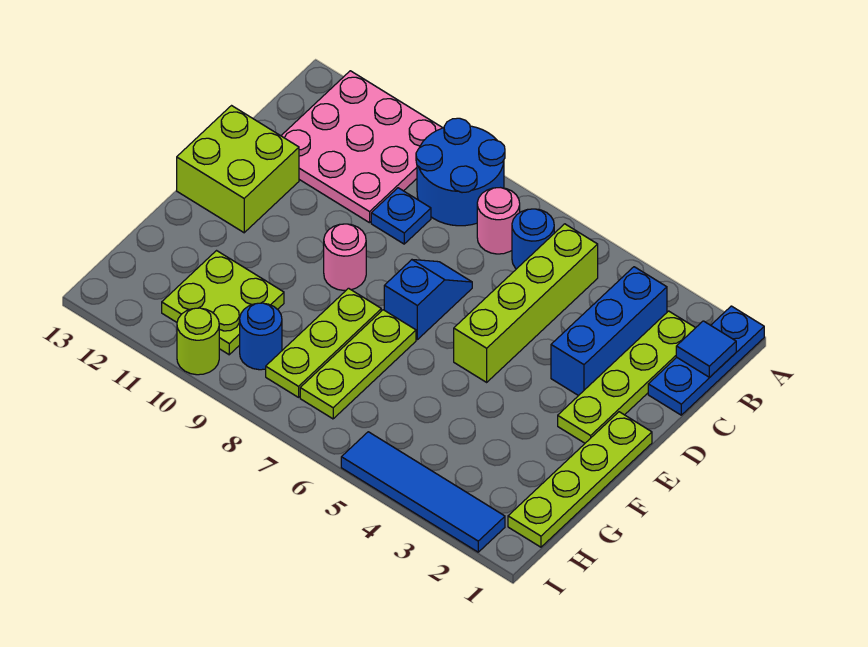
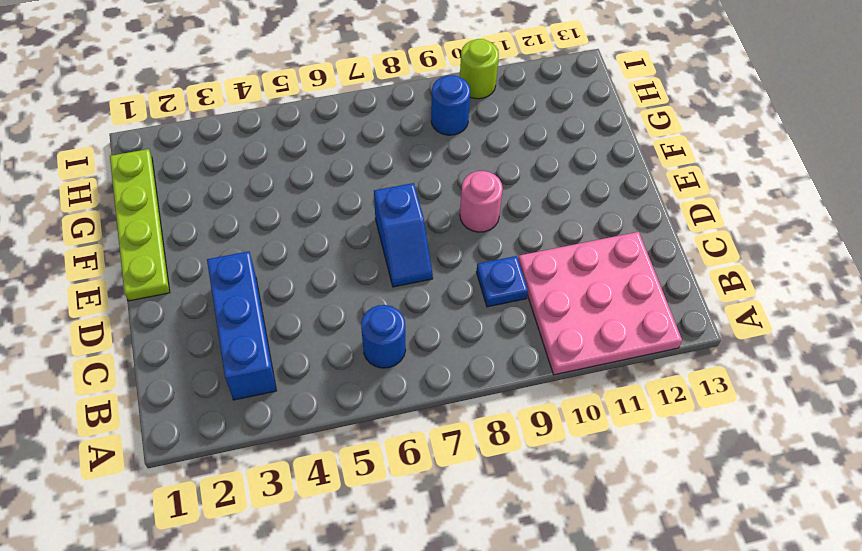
none -> blue plate A1:C1 level 1
none -> blue round brick A8:B9 level 1
none -> lime plate B2:E2 level 1

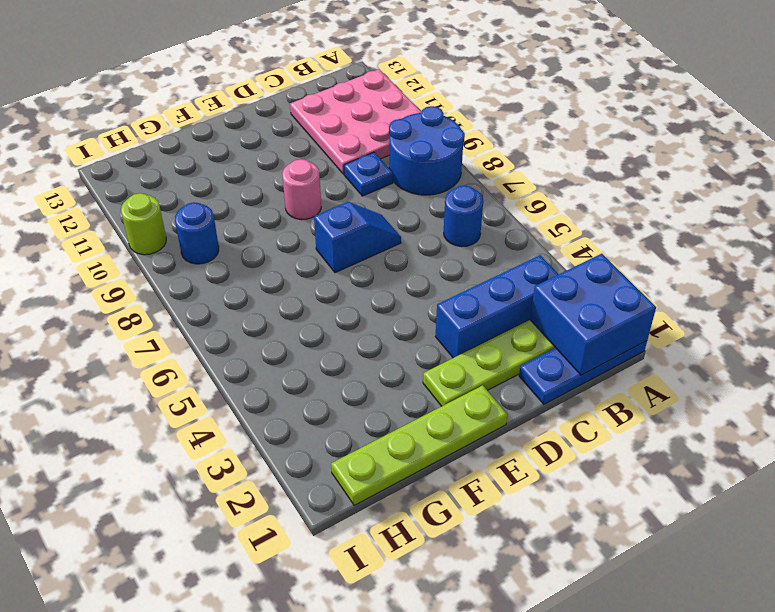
blue brick A1:B2 level 2 -> blue tile B1 level 2
none -> lime brick B5:E5 level 1
none -> pink round brick B7 level 1
none -> lime brick D12:E13 level 1

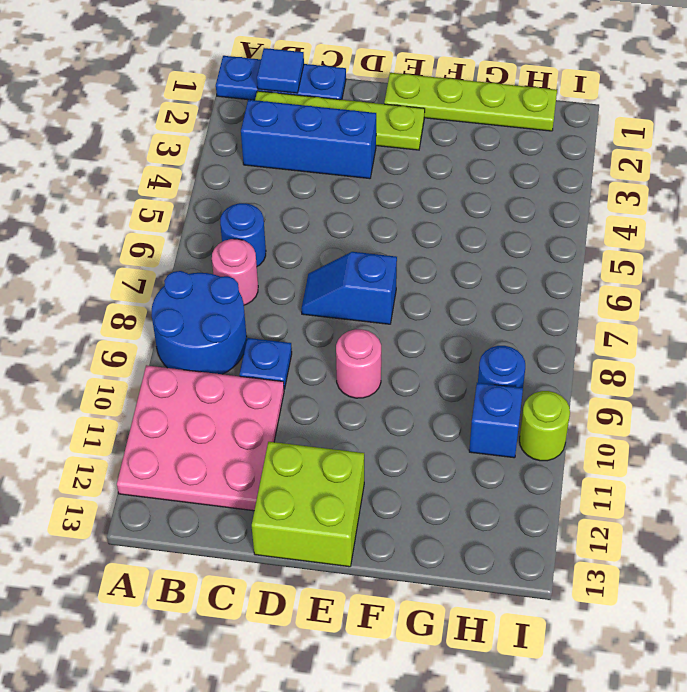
blue brick H10 level 1 -> lime plate G10:H11 level 1
none -> lime brick B5:E5 level 1
none -> lime plate F7:H7 level 1
none -> lime plate F8:H8 level 1

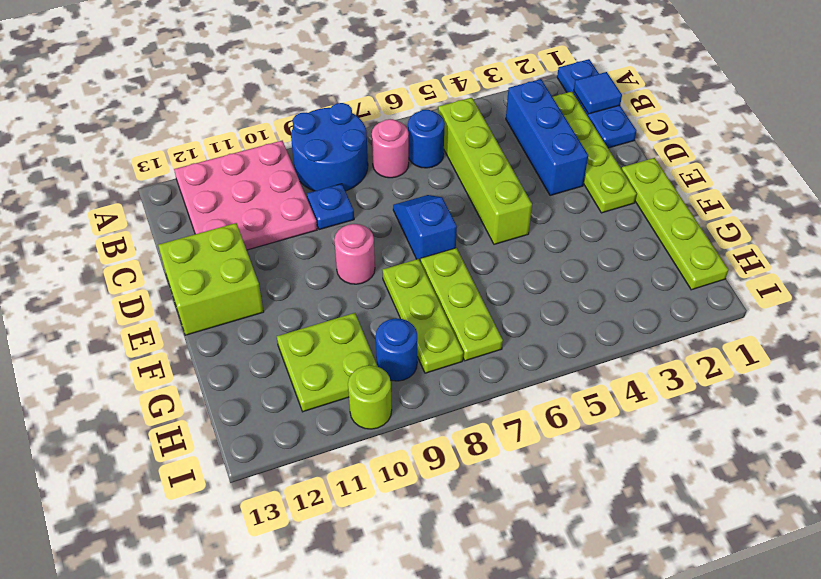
none -> blue tile I2:I5 level 1

